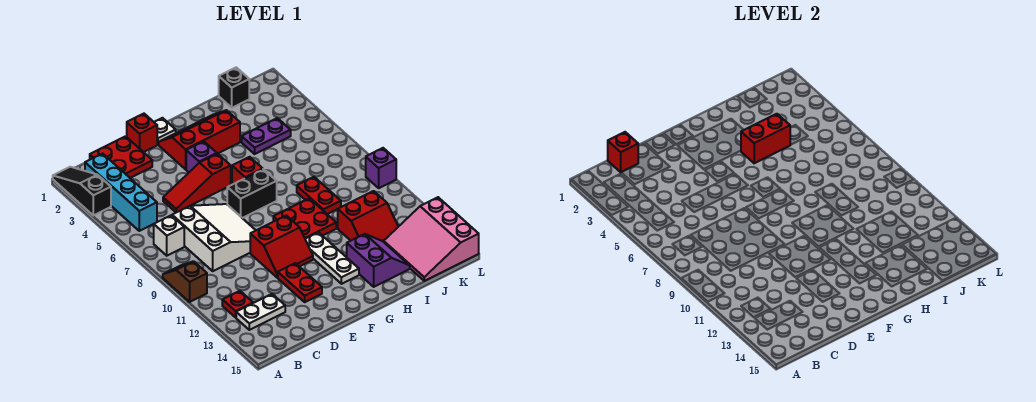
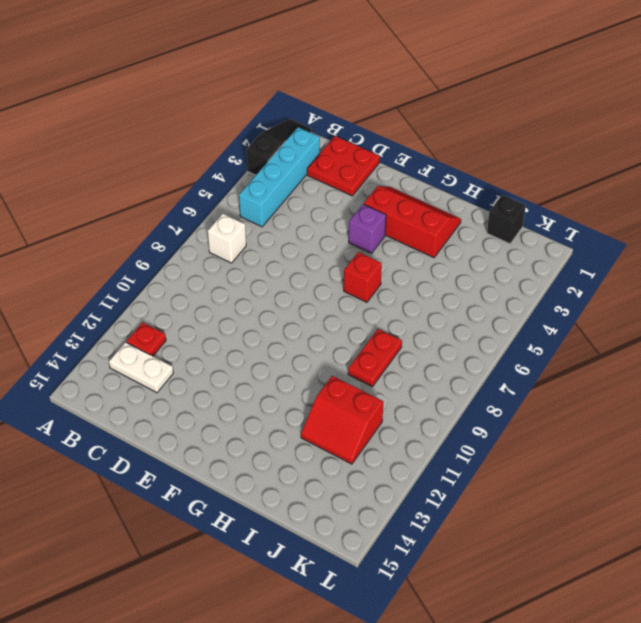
none -> brown slope A9:A10 level 1 top 10
none -> white slope C7:E9 level 1 top C
none -> red slope D5:F5 level 1 top F

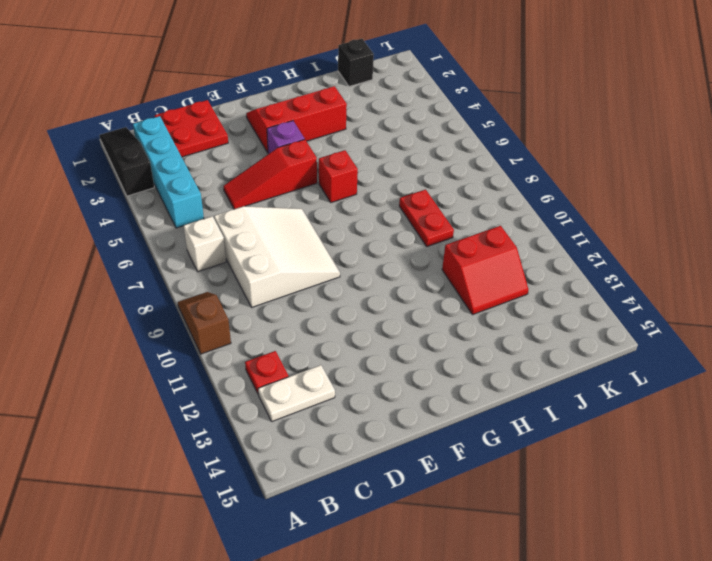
none -> red brick E1 level 1
none -> red slope E10:F11 level 1 top 10
none -> red plate E12:E13 level 1

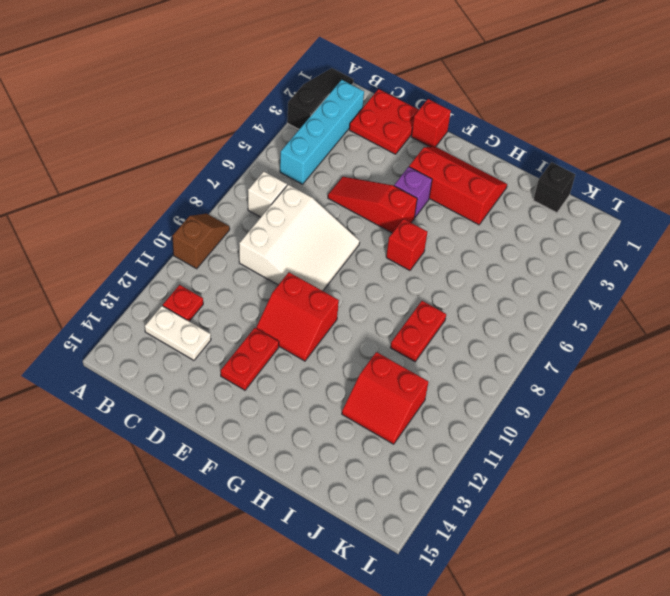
none -> white plate F1 level 1
none -> black brick F7:G7 level 1
none -> red plate G9:H10 level 1

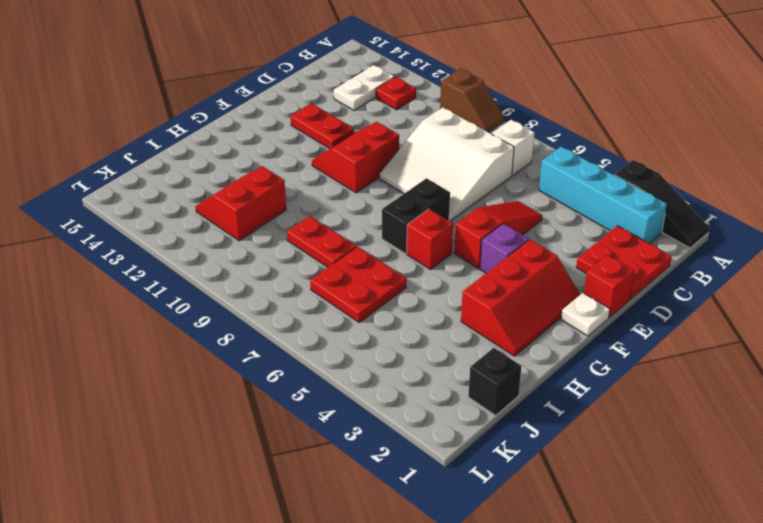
red plate I6:J7 level 1 -> red plate G9:H10 level 1
none -> white plate G11:G13 level 1
none -> purple slope H13:I14 level 1 top H
none -> purple plate I4:J4 level 1

